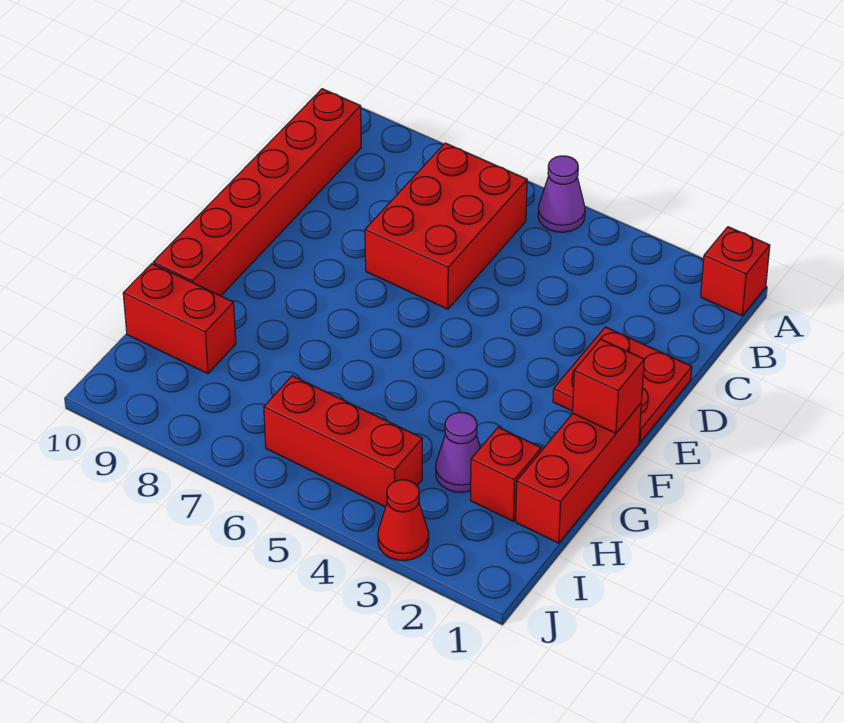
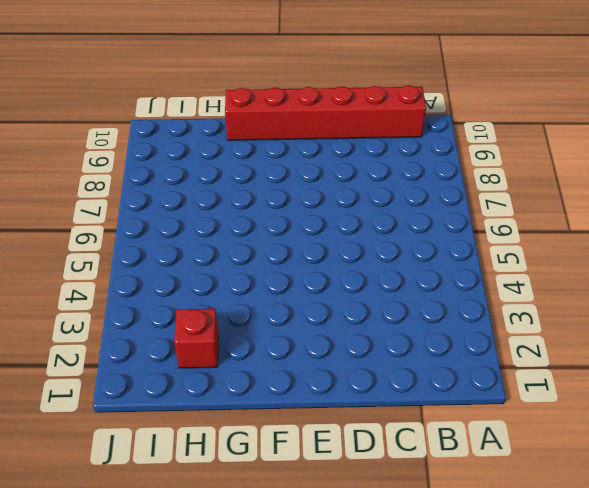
none -> red brick A1 level 1
none -> purple cone A5 level 1
none -> red brick B6:D7 level 1

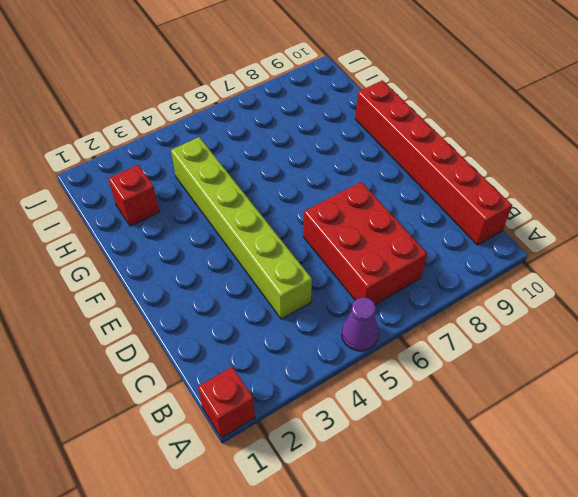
lime brick C4:H4 level 1 -> none
none -> red plate D1:E2 level 1
none -> red brick F1:H1 level 1
none -> purple cone H3 level 1

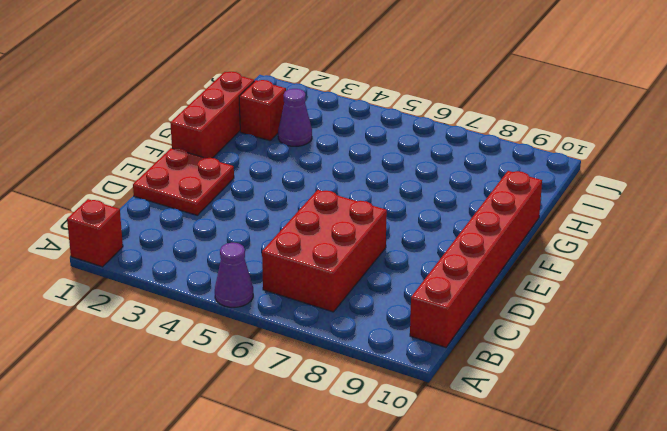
none -> red brick H9:H10 level 1
none -> red brick I4:I6 level 1
none -> red cone J3 level 1

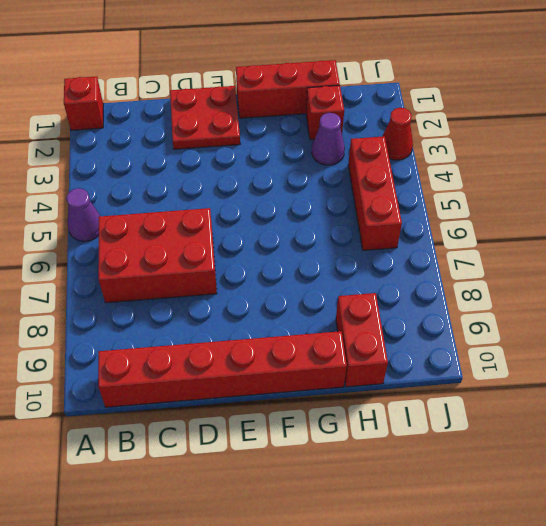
none -> red brick F1 level 2

